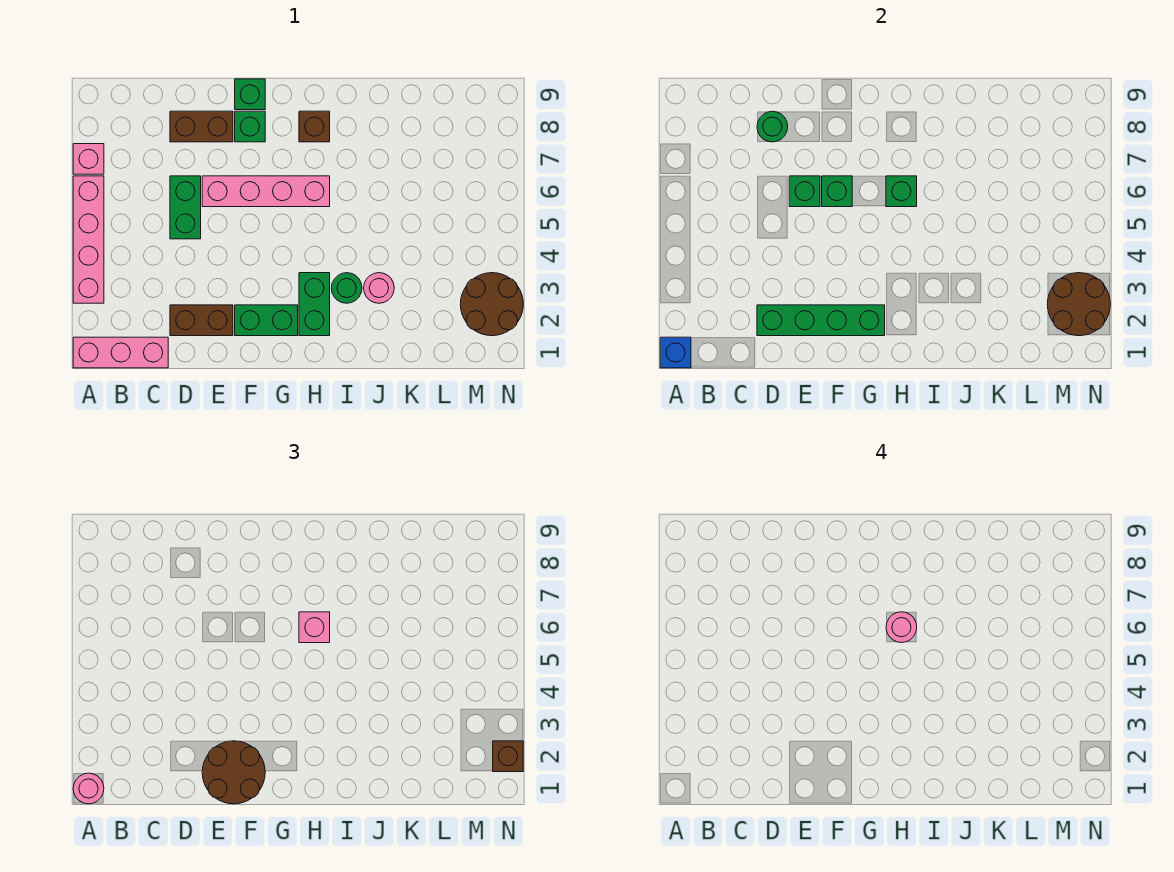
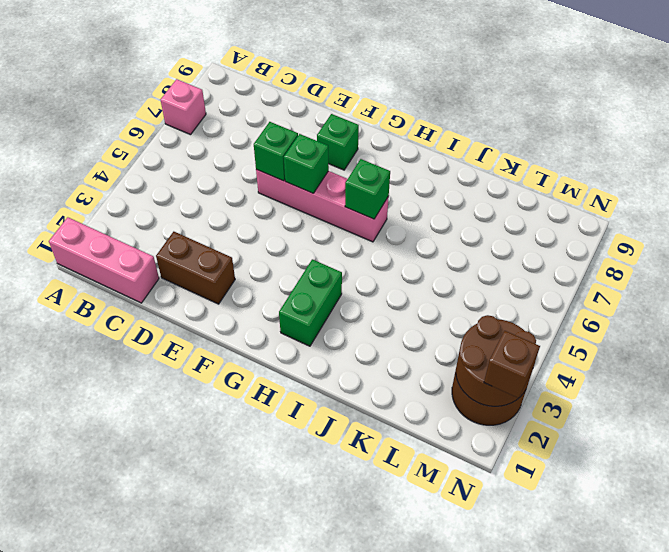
none -> pink brick A3:A6 level 1
none -> green brick D5:D6 level 1
none -> brown brick D8:E8 level 1

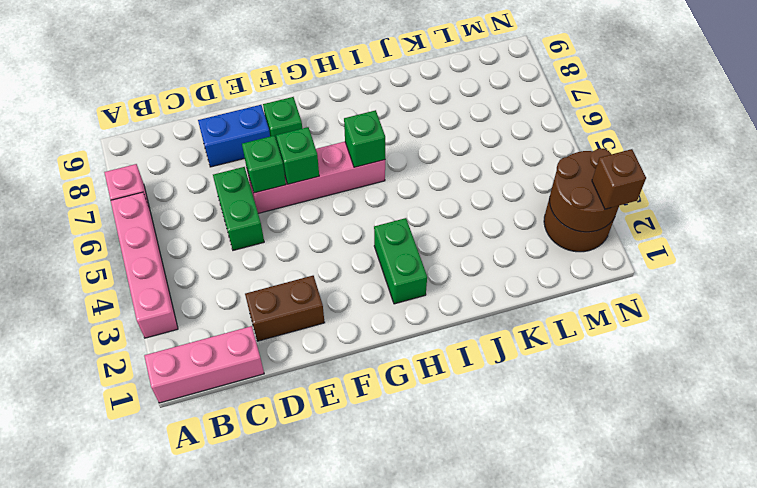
blue brick D8:E8 level 1 -> brown brick D8:E8 level 1
none -> green brick F2:G2 level 1
none -> green brick F9 level 1
none -> brown brick H8 level 1

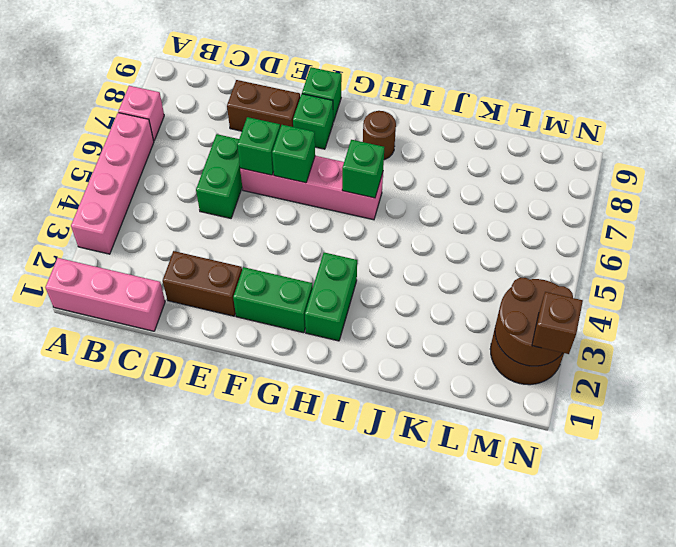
brown round brick H8 level 1 -> brown brick H8 level 1
none -> green round brick I3 level 1
none -> pink round brick J3 level 1
none -> blue brick A1 level 2

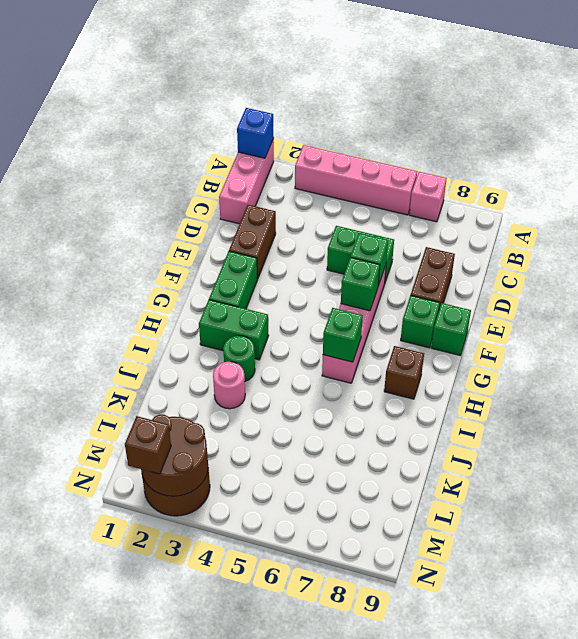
none -> green brick D2:G2 level 2
none -> green round brick D8 level 2
none -> pink round brick A1 level 3

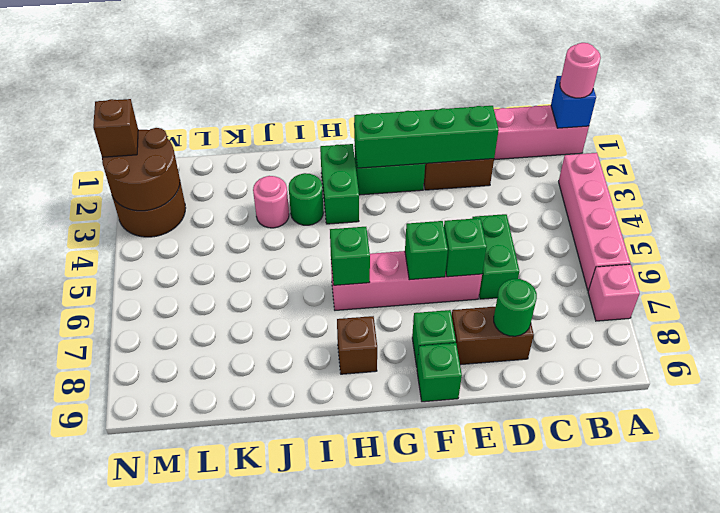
none -> brown round brick E1:F2 level 3
none -> pink brick H6 level 3
none -> pink round brick H6 level 4

